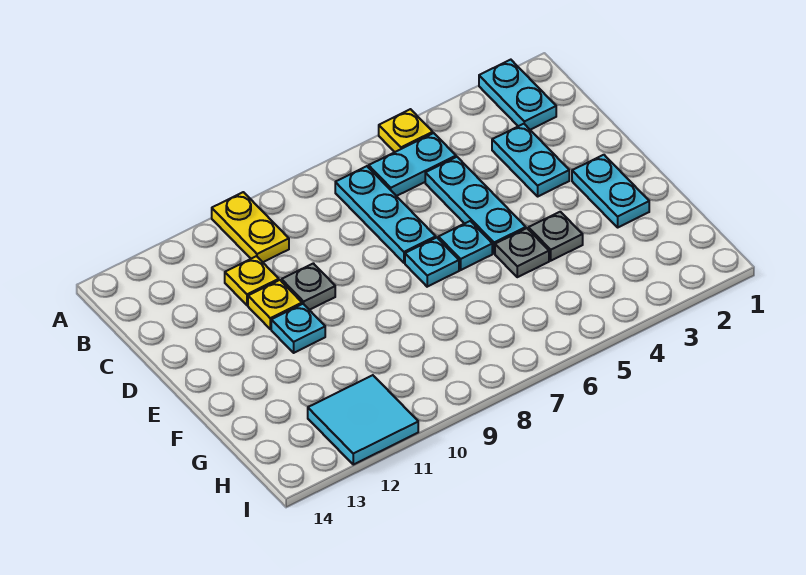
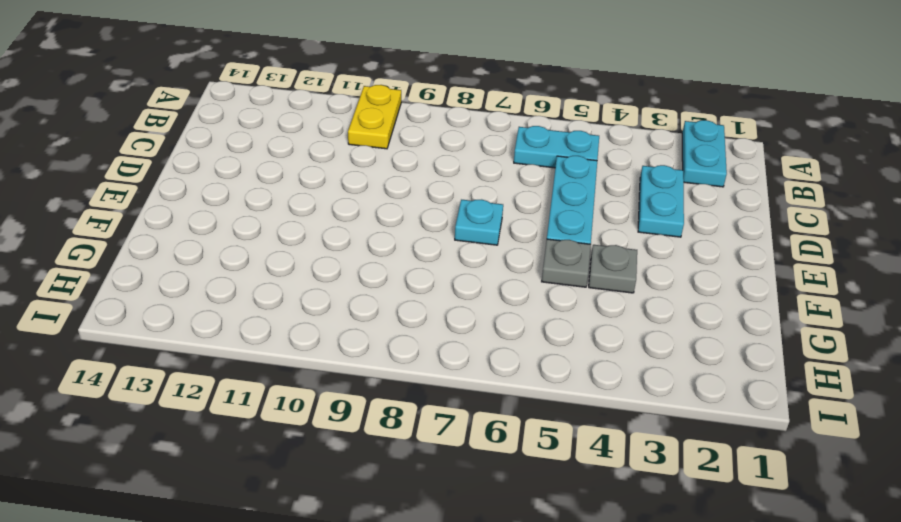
none -> yellow plate A5 level 1
none -> cyan plate B7:D7 level 1
none -> yellow plate C11 level 1

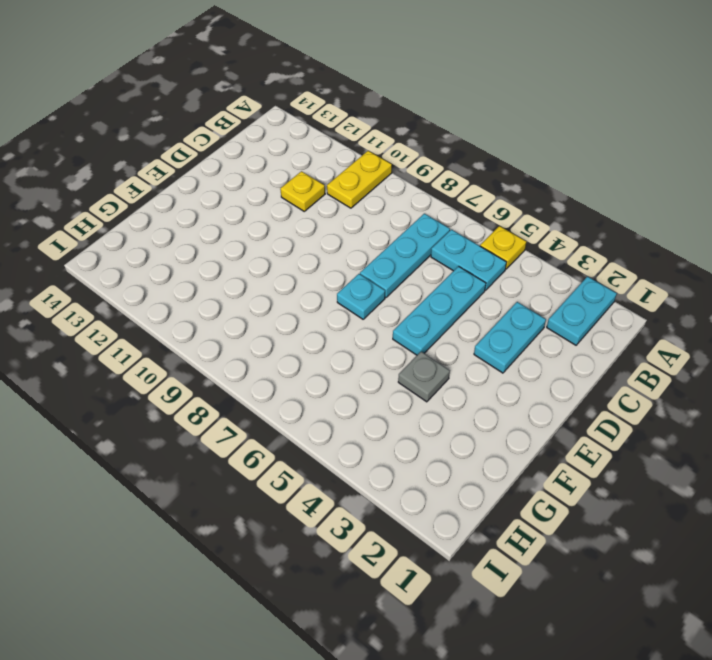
none -> grey plate D10 level 1
none -> yellow plate D11 level 1
none -> cyan plate E2:F2 level 1

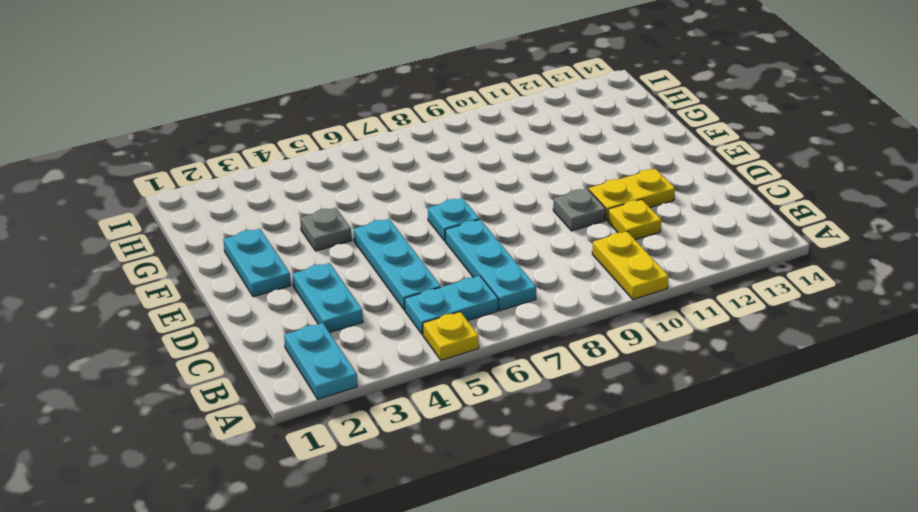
yellow plate D11:D12 level 1 -> yellow plate D11 level 1
none -> cyan plate E6 level 1
none -> cyan plate E11 level 1
none -> grey plate F5 level 1

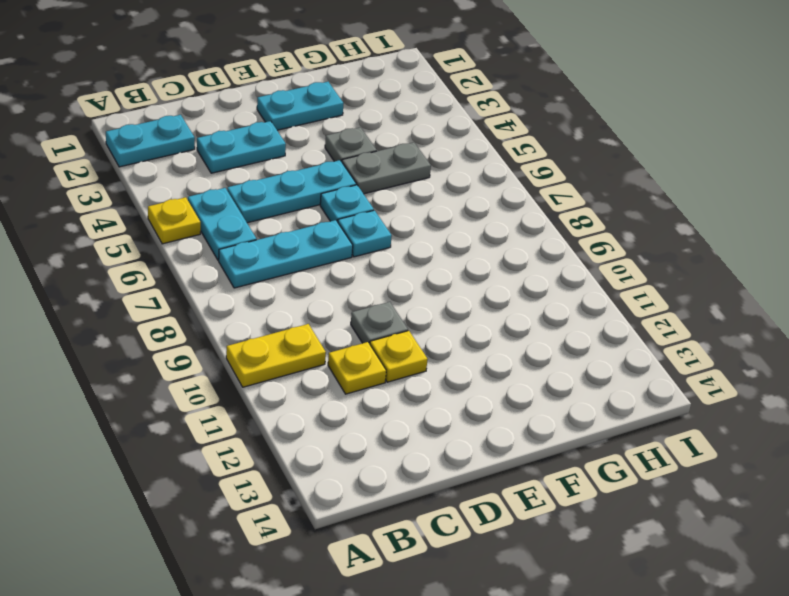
grey plate F5:G5 level 1 -> grey plate F5 level 1
none -> cyan plate E11 level 1
none -> cyan tile H11:I12 level 1

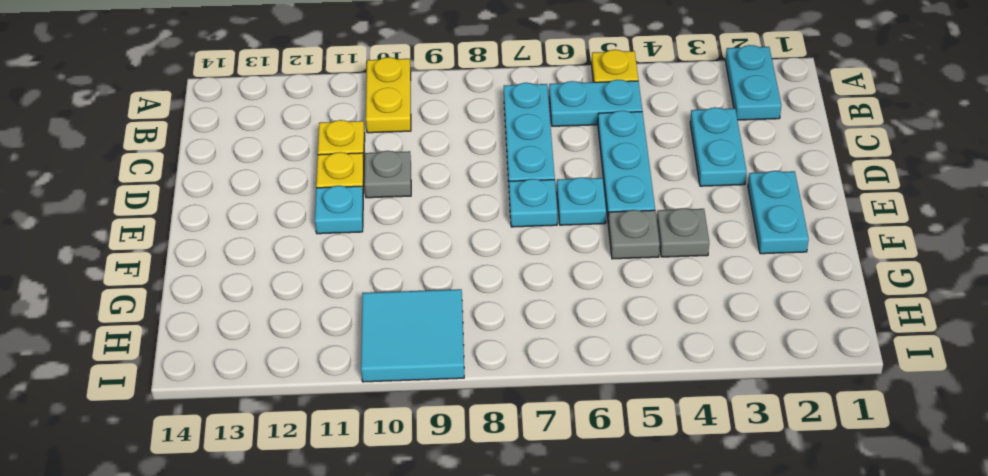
cyan tile H9:I10 level 1 -> cyan tile H11:I12 level 1

